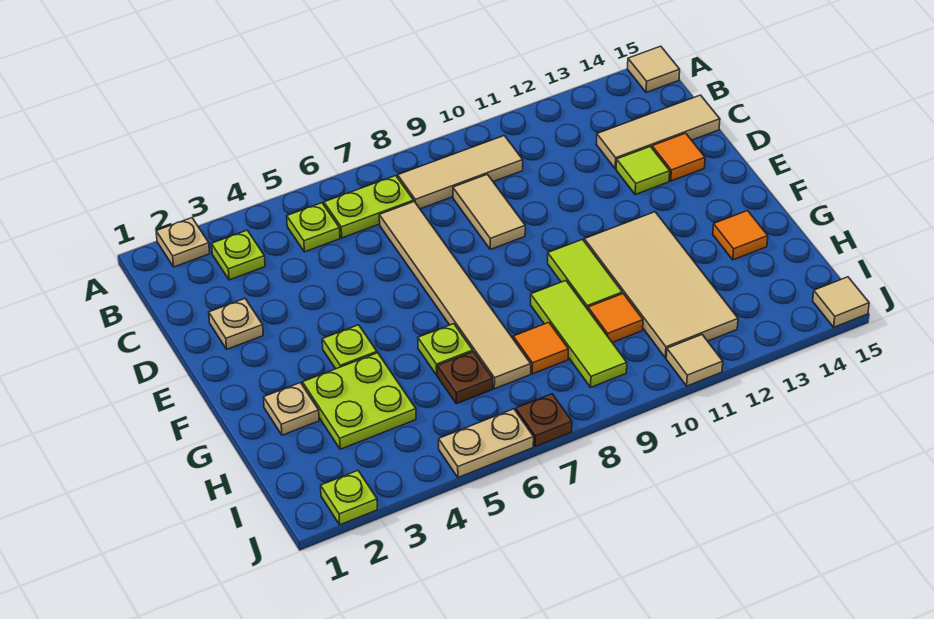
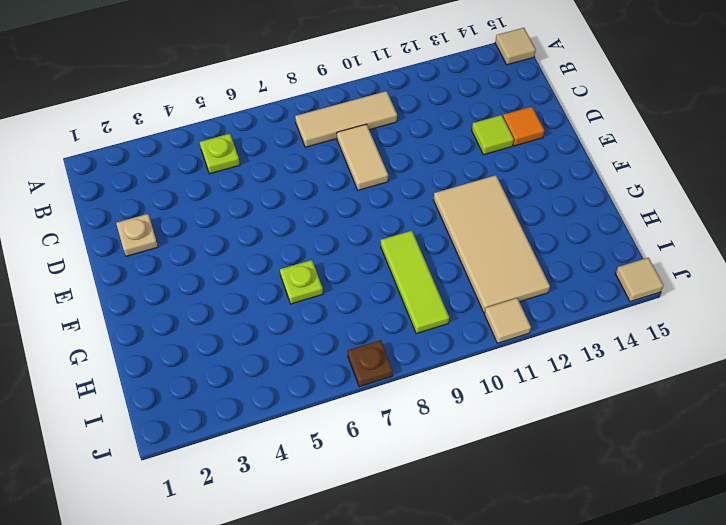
none -> tan plate A2 level 1
none -> lime plate B3 level 1
none -> lime plate B6:B7 level 1

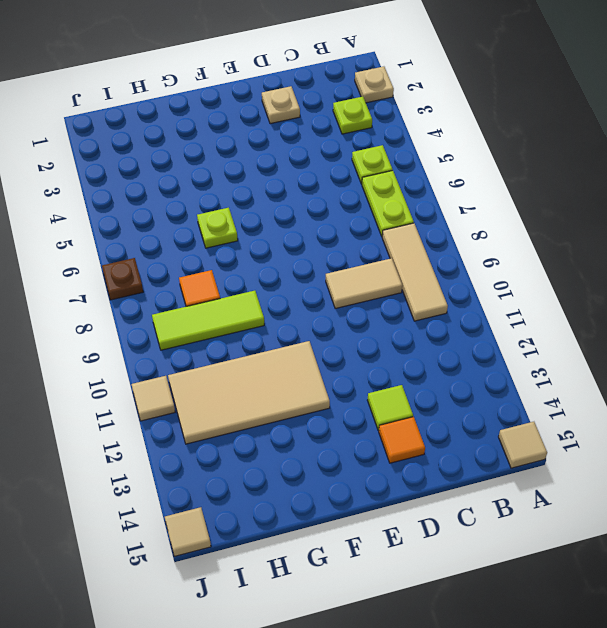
none -> tan tile C7:H7 level 1
none -> tan tile C13:C15 level 1
none -> lime plate F4 level 1

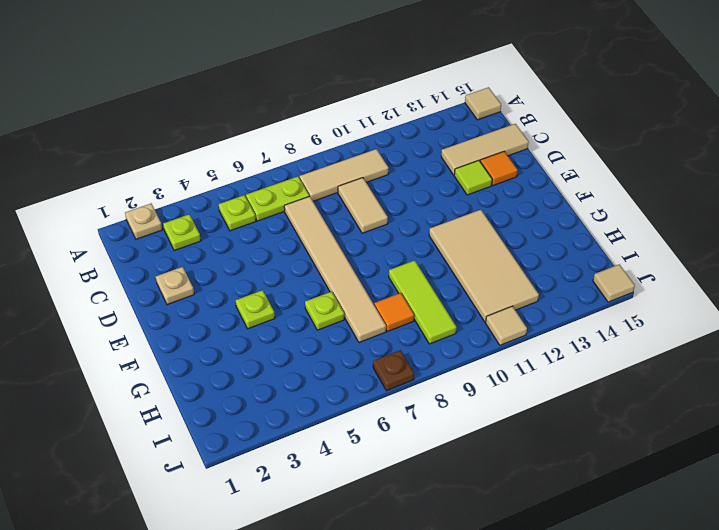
none -> lime tile F10:G10 level 1
none -> tan plate G2 level 1
none -> lime plate G3:H4 level 1

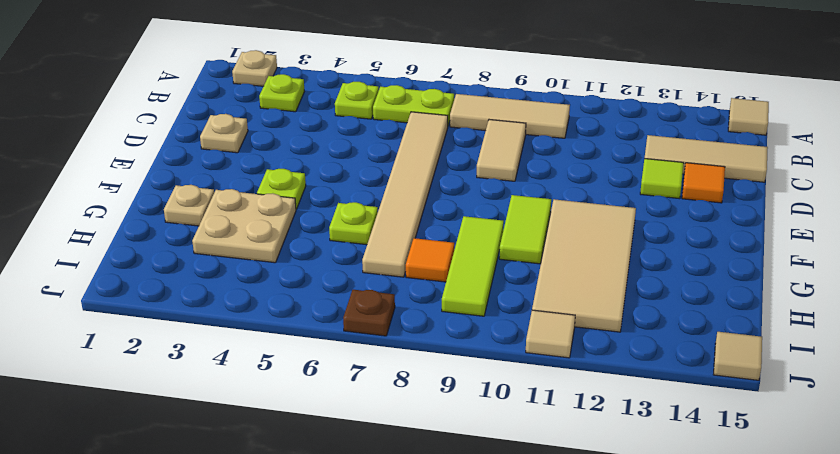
tan plate G3:H4 level 1 -> lime plate G3:H4 level 1
none -> orange tile G14 level 1
none -> brown plate H6 level 1
none -> orange tile H10 level 1

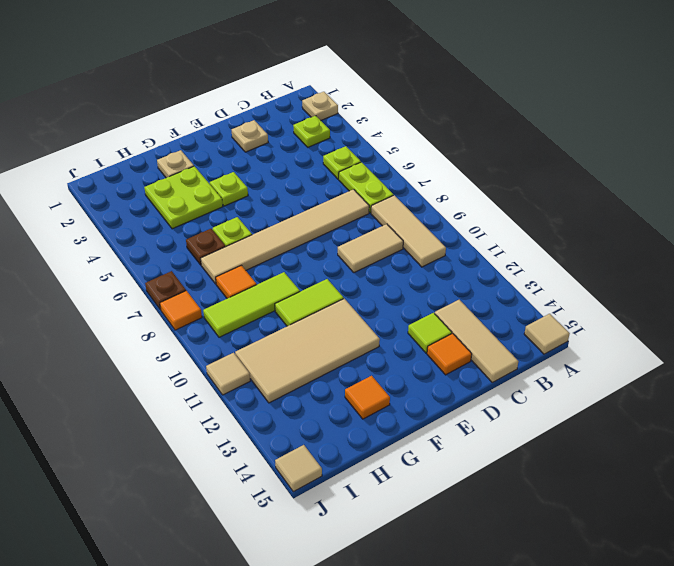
orange tile J8 level 1 -> orange tile H10 level 1
none -> lime plate J2 level 1
none -> tan plate J5:J6 level 1

